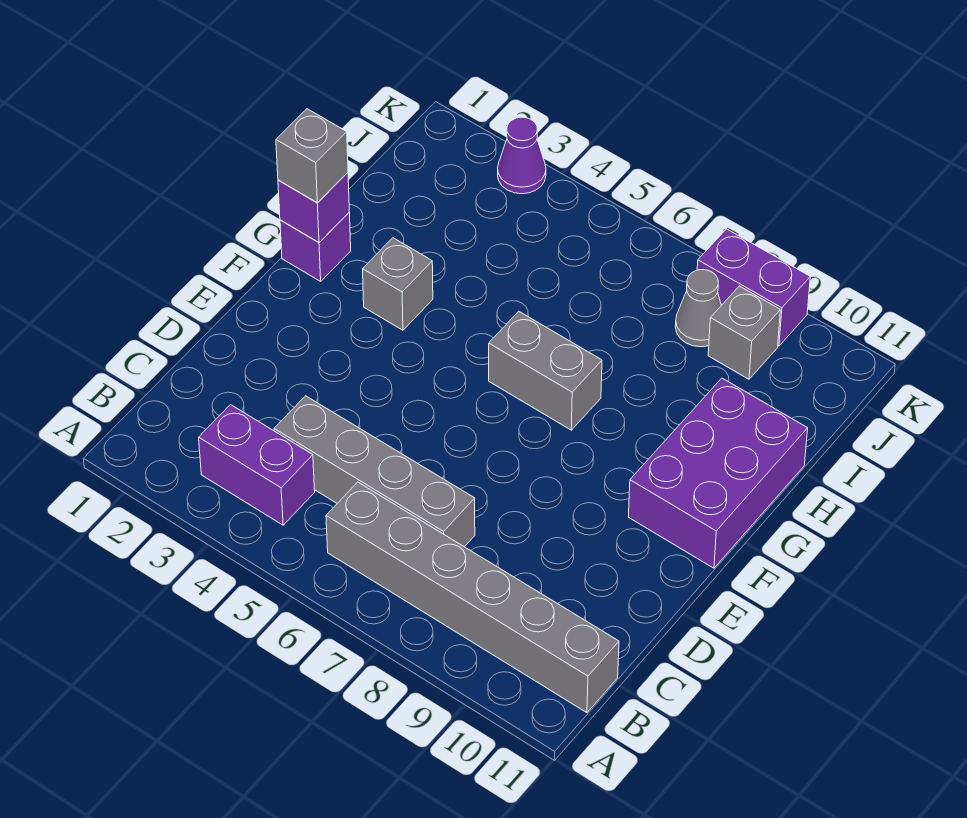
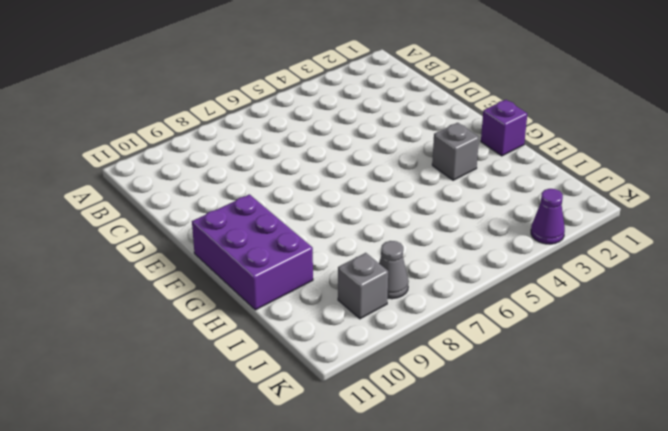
none -> purple brick B3:B4 level 1
none -> grey brick B6:B11 level 1
none -> grey brick C4:C7 level 1

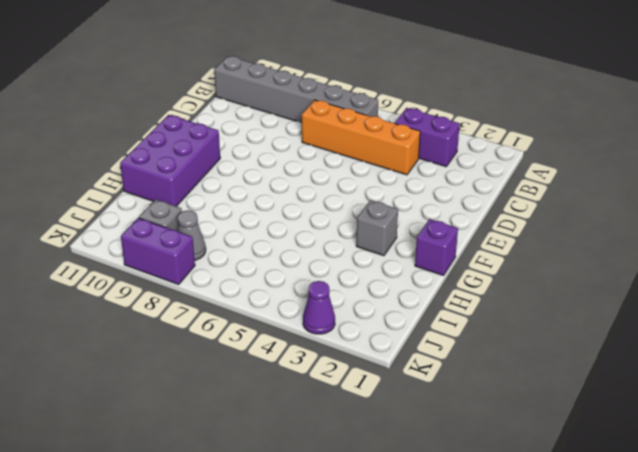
orange brick C4:C7 level 1 -> grey brick C4:C7 level 1
none -> grey brick G6:G7 level 1
none -> purple brick G1 level 2
none -> grey brick G1 level 3

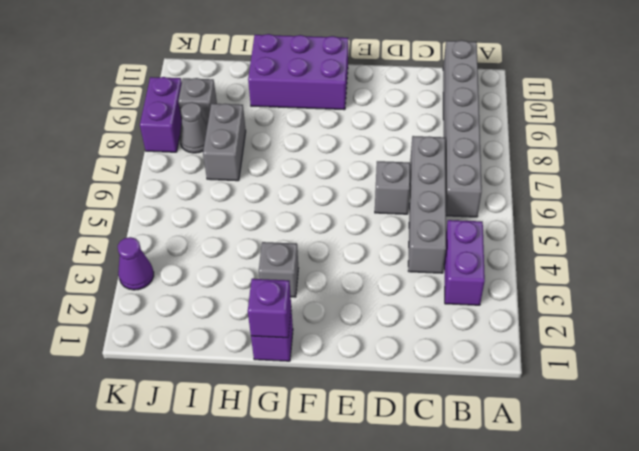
grey brick D6 level 1 -> grey brick G1 level 3
grey brick I7:I8 level 1 -> grey brick G6:G7 level 1

